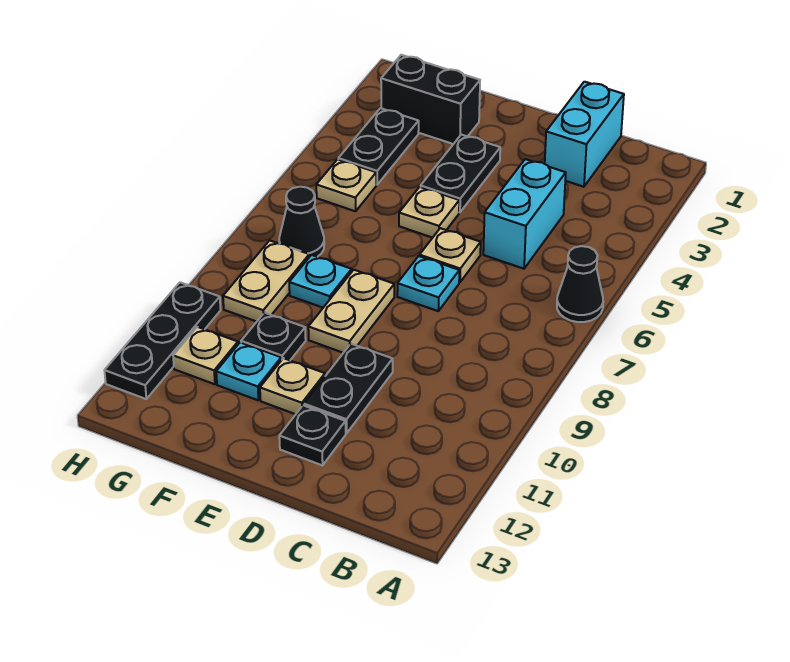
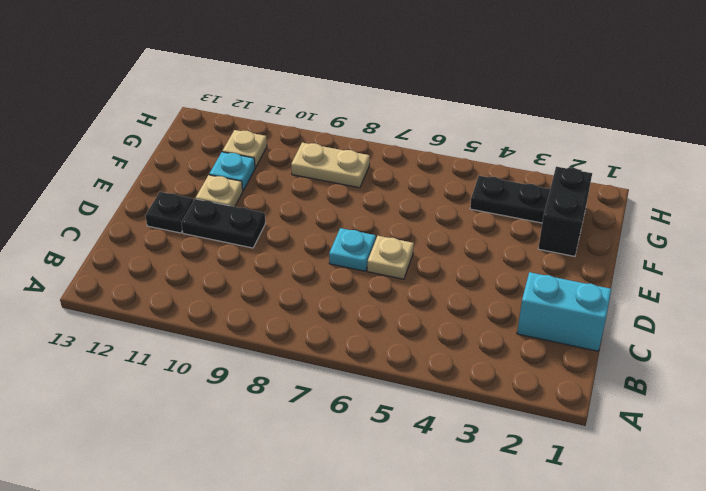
none -> black cone A6 level 1
none -> cyan brick C4:C5 level 1
none -> black plate E3:E4 level 1

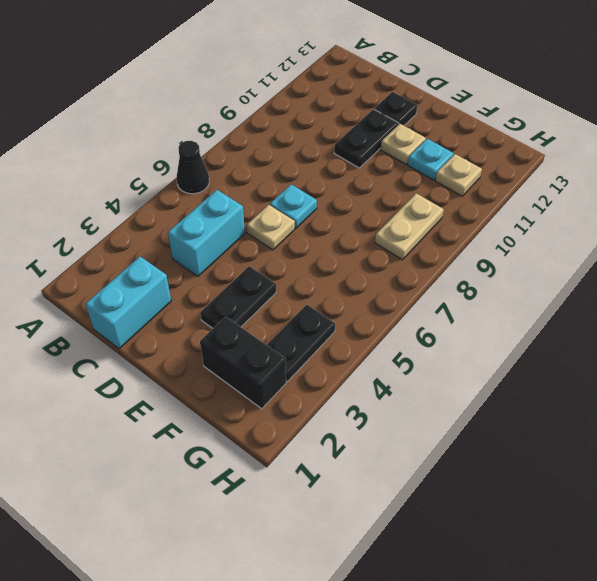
none -> tan plate E5 level 1
none -> tan plate E8:E9 level 1
none -> cyan plate F8 level 1

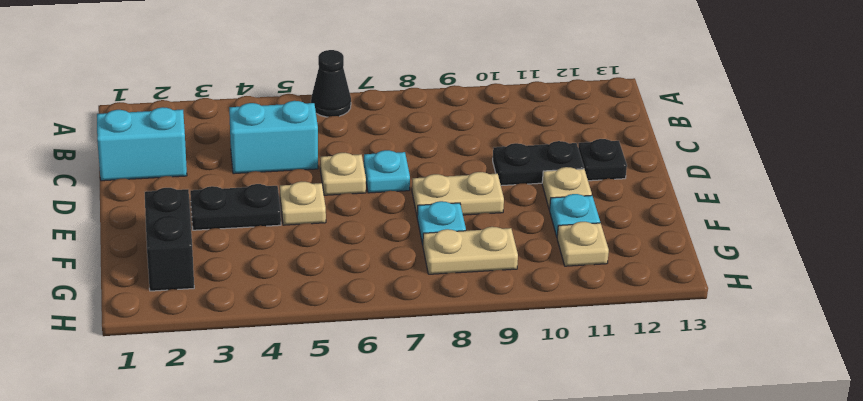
none -> black plate F10 level 1
none -> black plate G3:G4 level 1
none -> tan plate G5 level 1

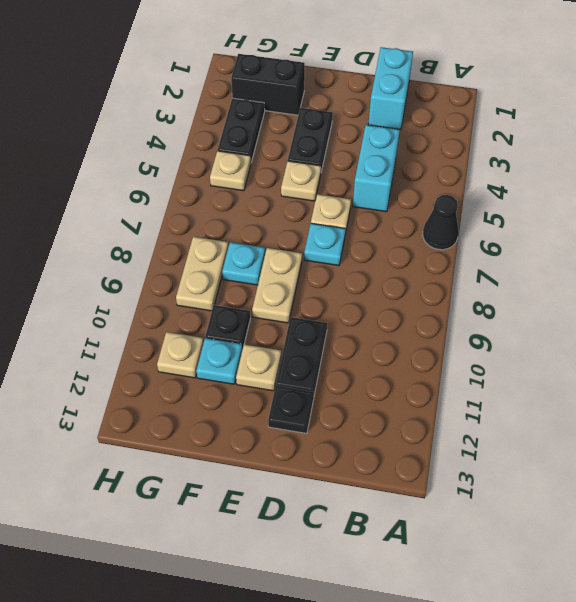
none -> black cone G7 level 1
none -> black plate H10:H12 level 1

